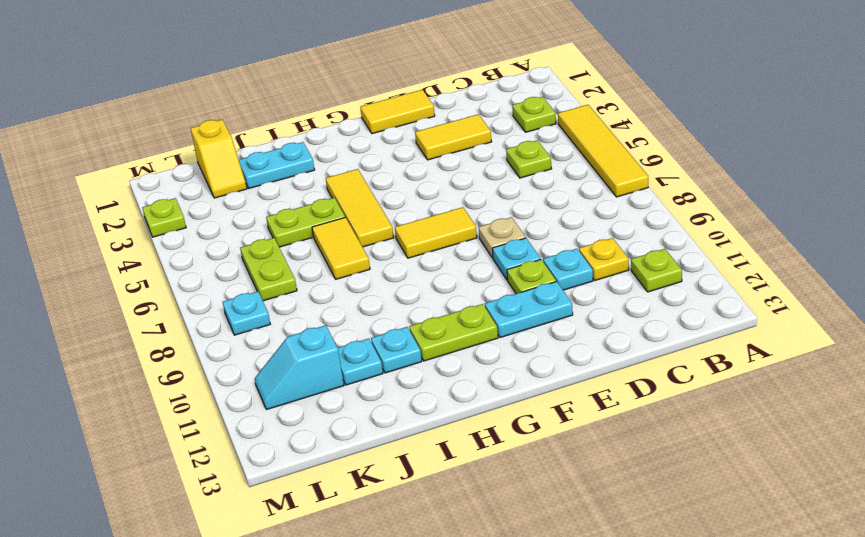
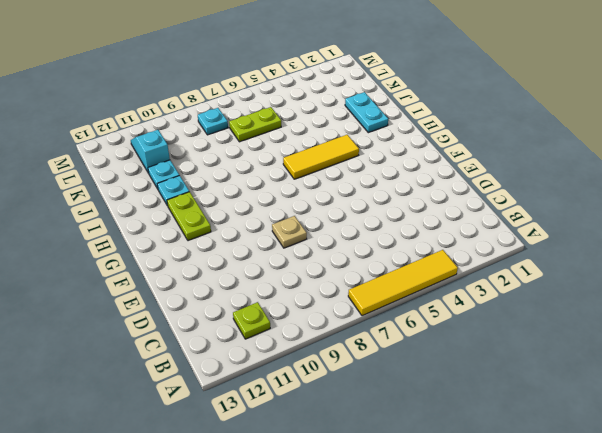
none -> lime plate B3 level 1
none -> lime plate C5 level 1
none -> yellow plate C10 level 1

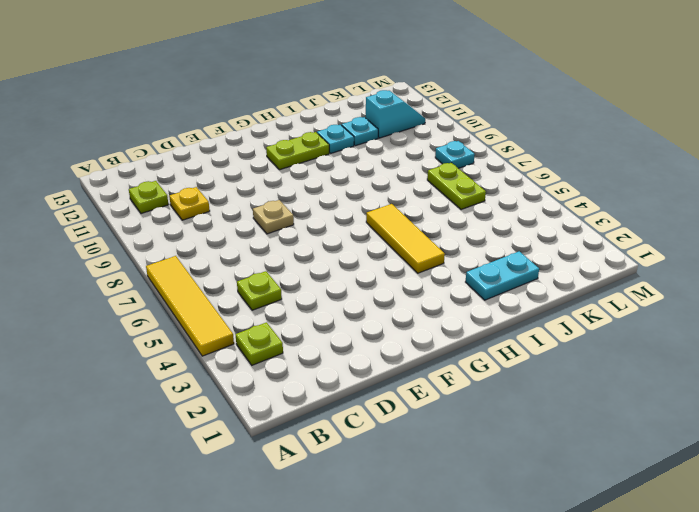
none -> yellow tile D3:E3 level 1
none -> cyan plate D10 level 1
none -> yellow tile E1:F1 level 1

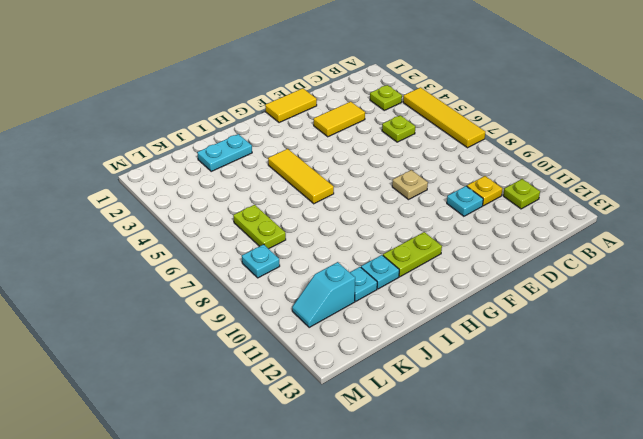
none -> cyan plate E9 level 1
none -> lime plate E10 level 1
none -> cyan plate E11:F11 level 1

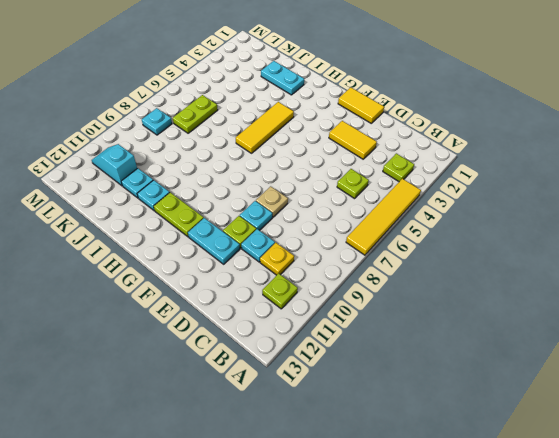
none -> yellow tile F7:G7 level 1
none -> lime plate I5:J5 level 1
none -> yellow tile I6:I7 level 1

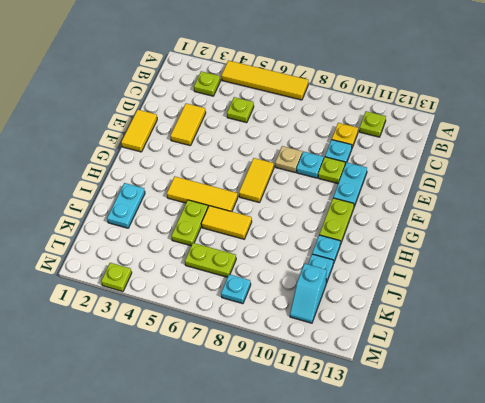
none -> yellow slope K1:K2 level 1 top 1

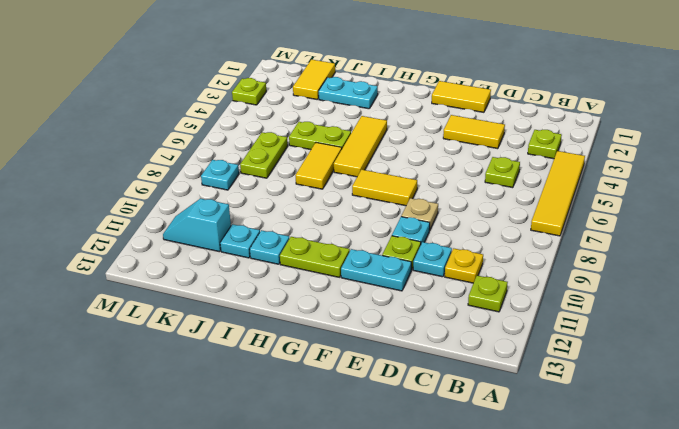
yellow tile K1:K2 level 1 -> yellow slope K1:K2 level 1 top 1

